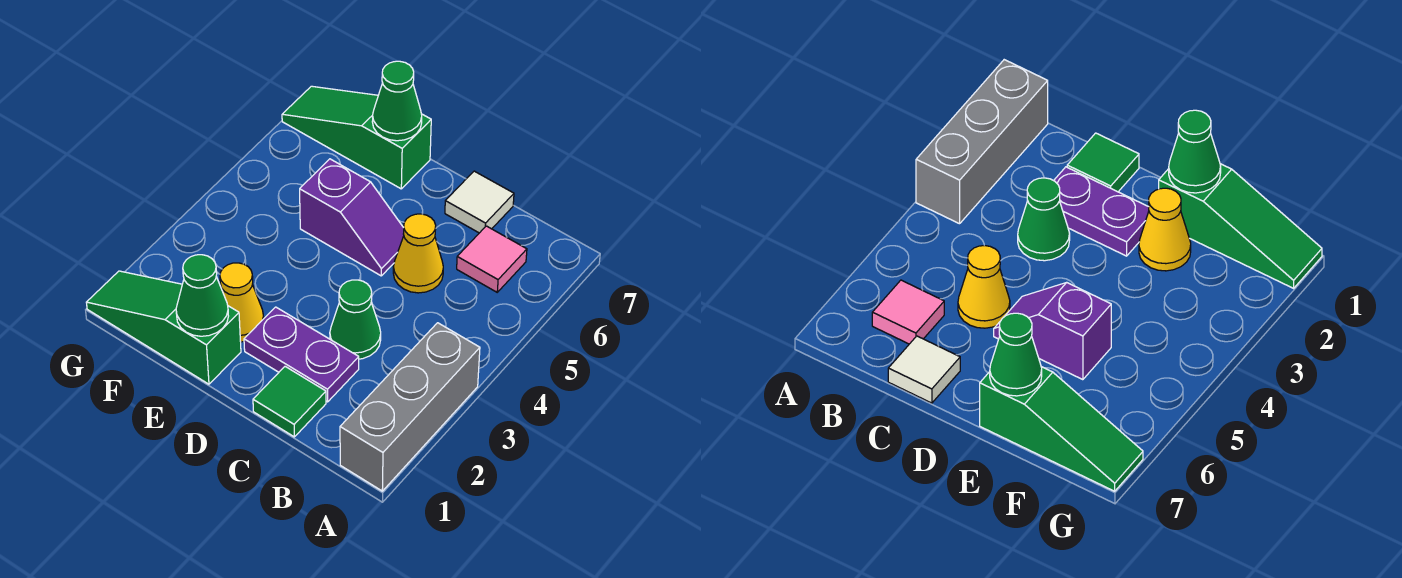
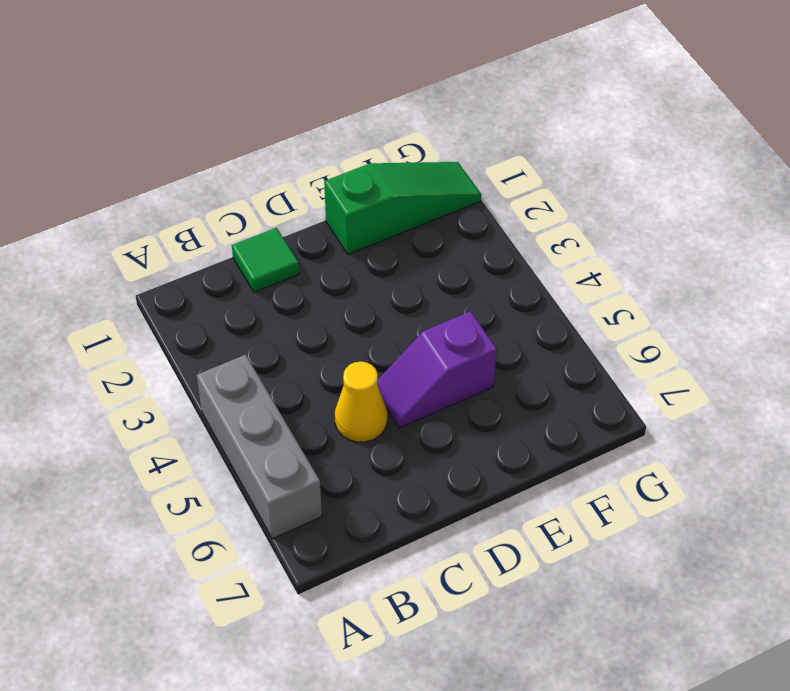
grey brick A4:A6 level 1 -> grey brick A1:A3 level 1
none -> pink tile B6 level 1
none -> purple plate C2:D2 level 1
none -> green cone C3 level 1

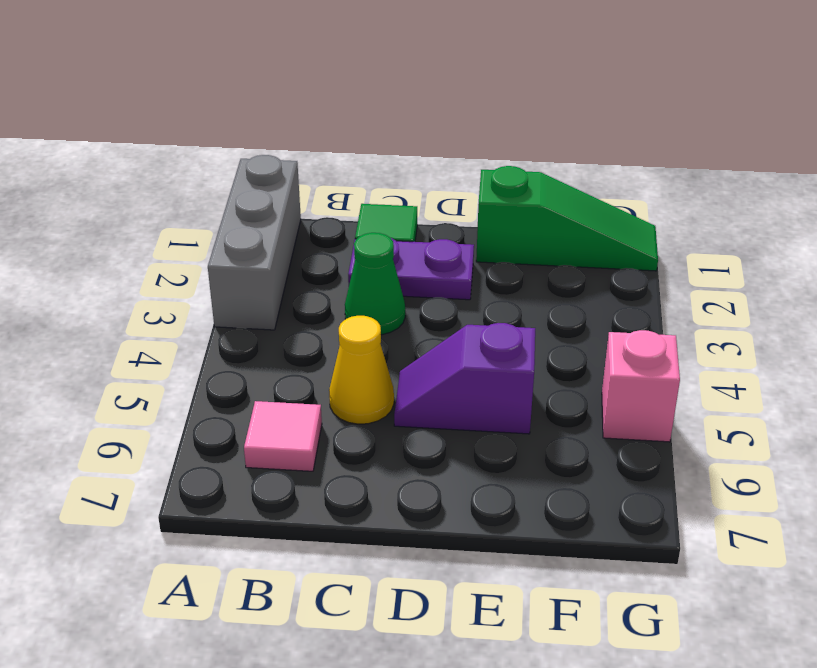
pink brick G5 level 1 -> none
none -> white tile C7 level 1
none -> yellow cone E2 level 1
none -> green slope E7:G7 level 1 top E

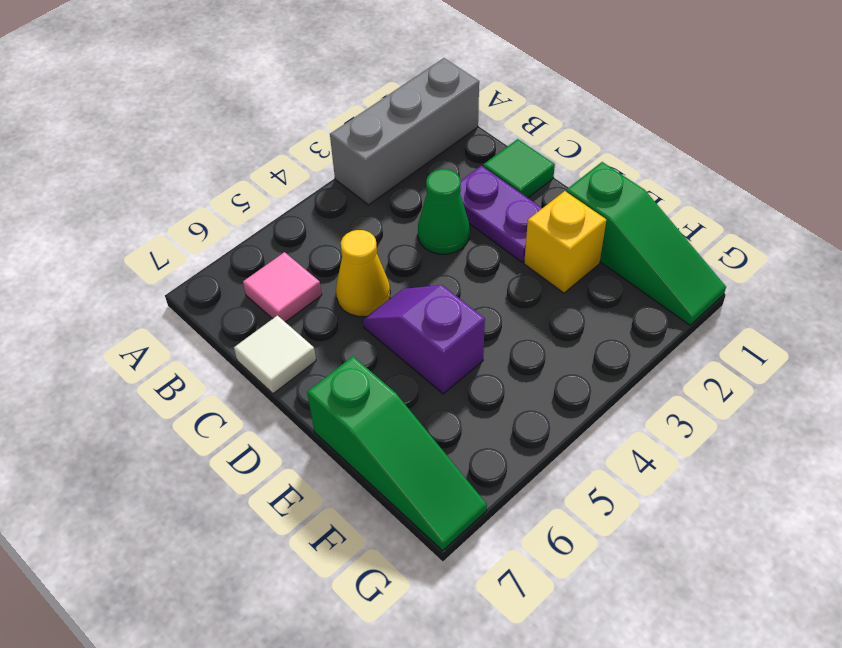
yellow brick E2 level 1 -> yellow cone E2 level 1
none -> green cone E1 level 2
none -> green cone E7 level 2

